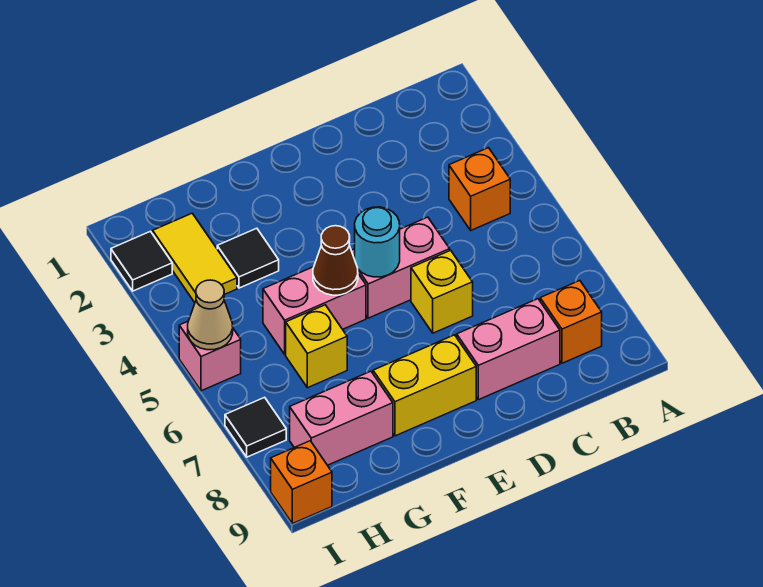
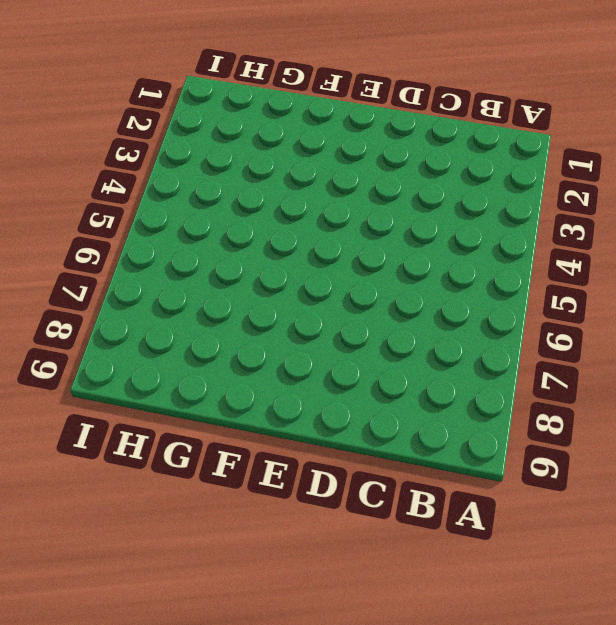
none -> orange brick B4 level 1
none -> orange brick B8 level 1
none -> pink brick C8:D8 level 1

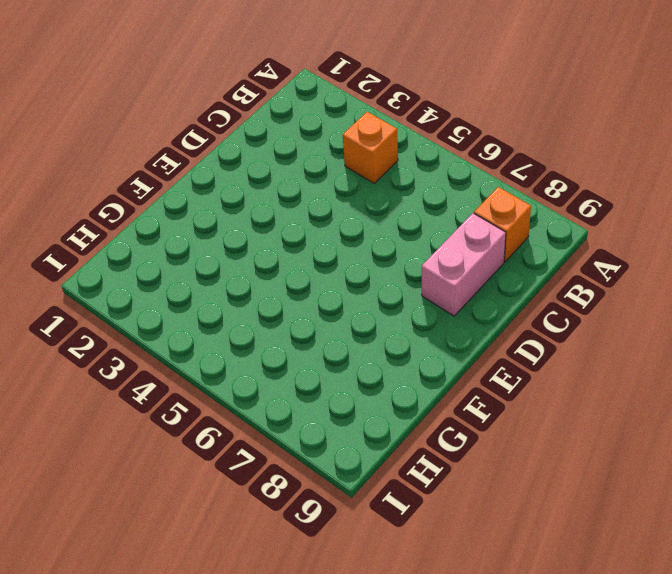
none -> pink brick D5:E5 level 1
none -> yellow brick D6 level 1
none -> yellow brick E8:F8 level 1

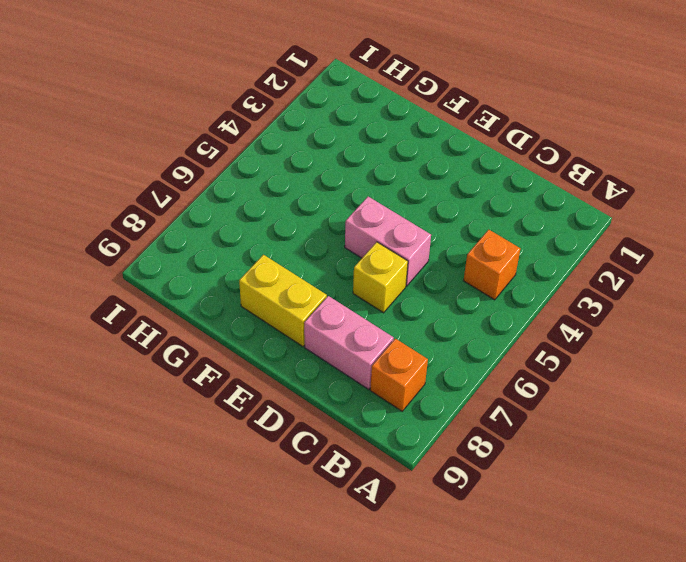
none -> pink brick F5:G5 level 1
none -> black tile G3 level 1
none -> yellow brick G6 level 1

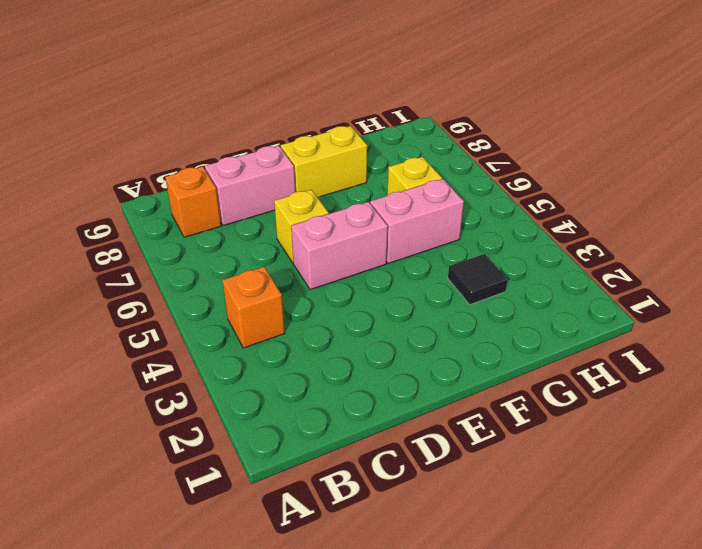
none -> pink brick G8:H8 level 1
none -> yellow tile H2:H3 level 1
none -> black tile I2 level 1

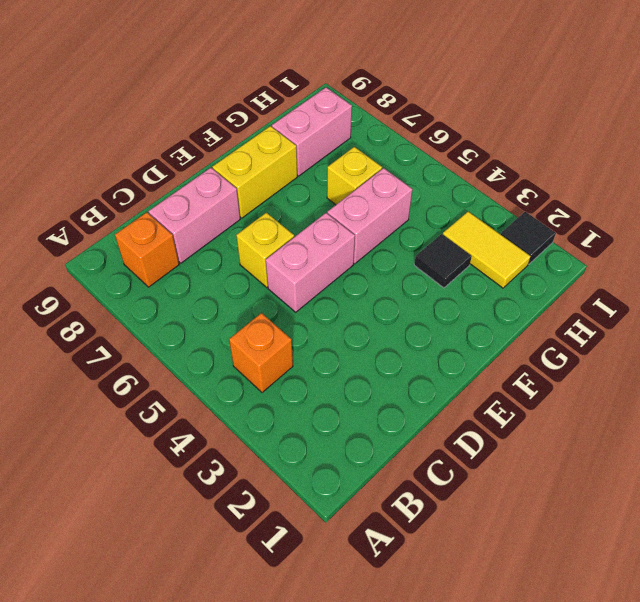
none -> pink brick I5 level 1
none -> black tile I7 level 1
none -> orange brick I9 level 1

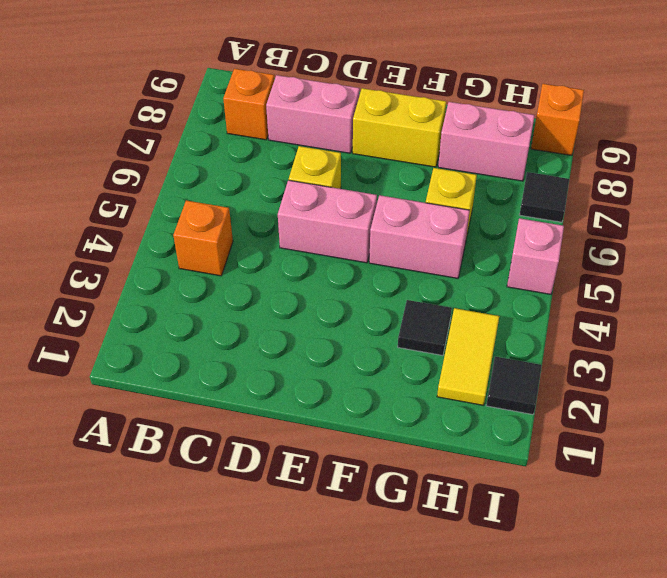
none -> cyan round brick E5 level 2
none -> brown cone F5 level 2
none -> tan cone I5 level 2

